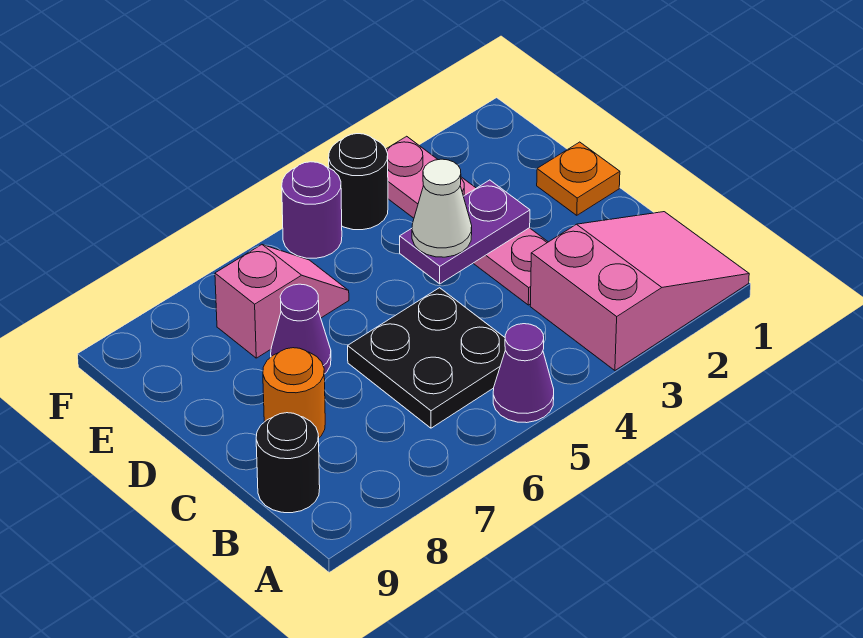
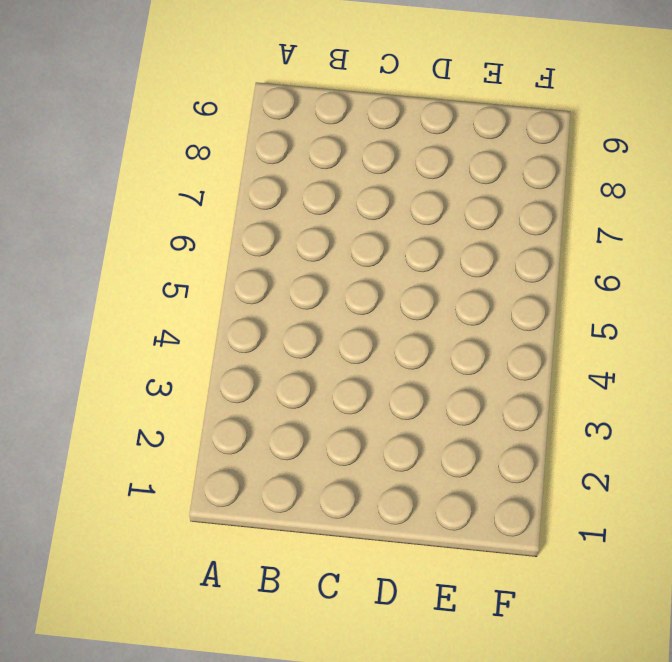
none -> pink slope A1:B3 level 1 top 3
none -> purple cone A5 level 1
none -> black plate B5:C6 level 1

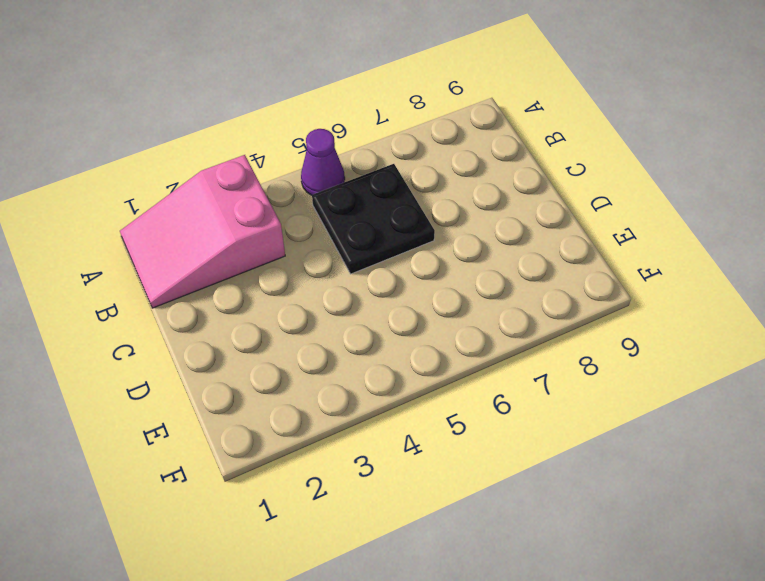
none -> black round brick B9 level 1
none -> pink plate C3:F3 level 1
none -> orange round brick C8 level 1

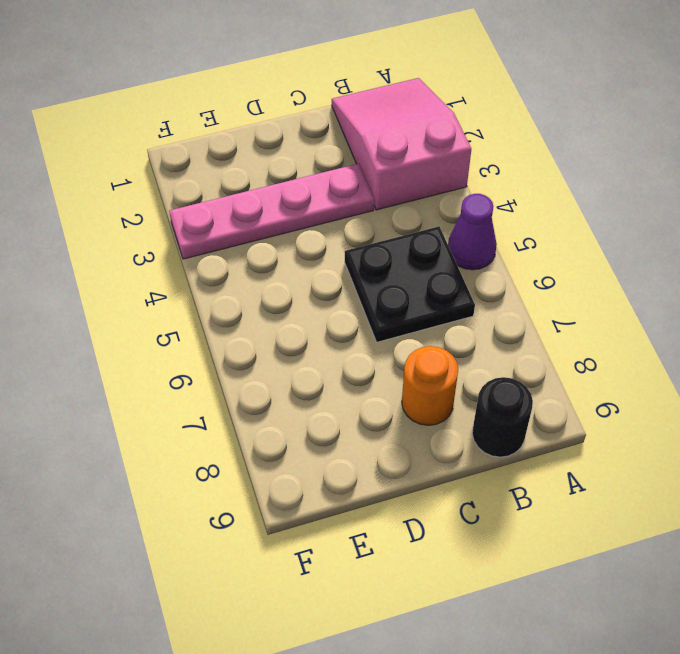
none -> orange plate D1 level 1
none -> purple cone D7 level 1
none -> pink slope E6:E7 level 1 top 7

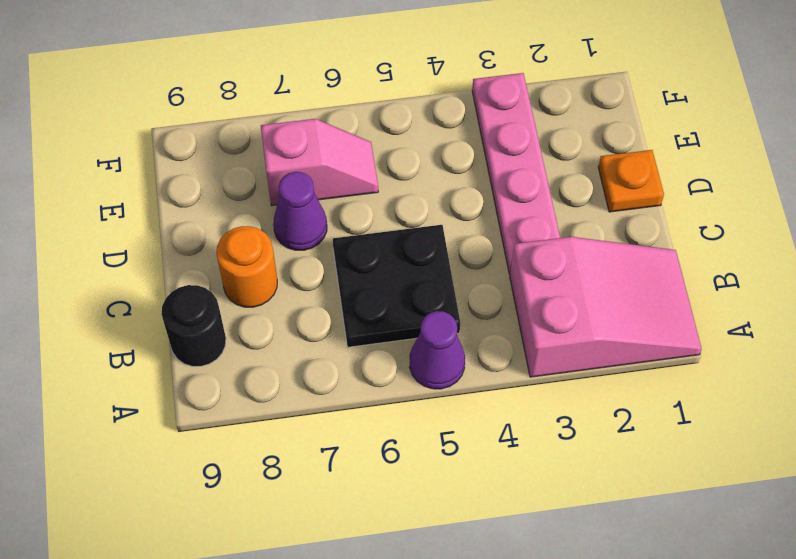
none -> black round brick F4 level 1
none -> purple round brick F5 level 1
none -> purple plate D3:D4 level 2

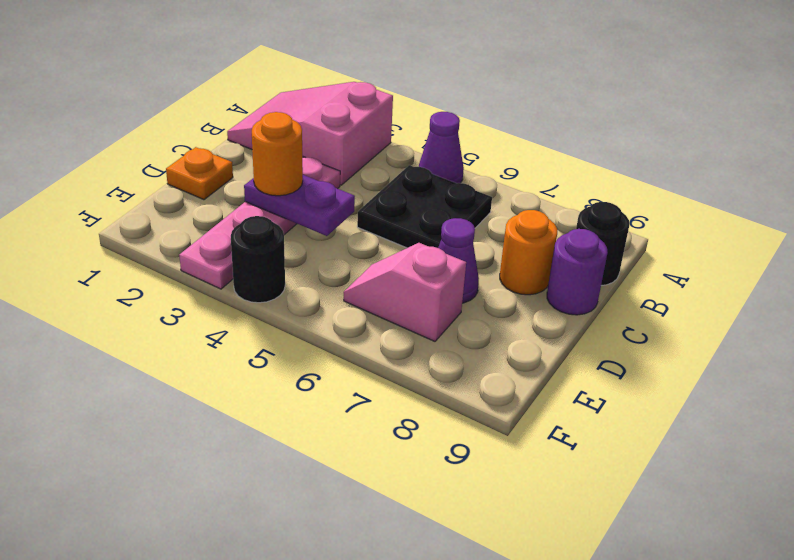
purple round brick C9 level 1 -> purple round brick F5 level 1
orange round brick D3 level 3 -> none
none -> white cone D4 level 3

